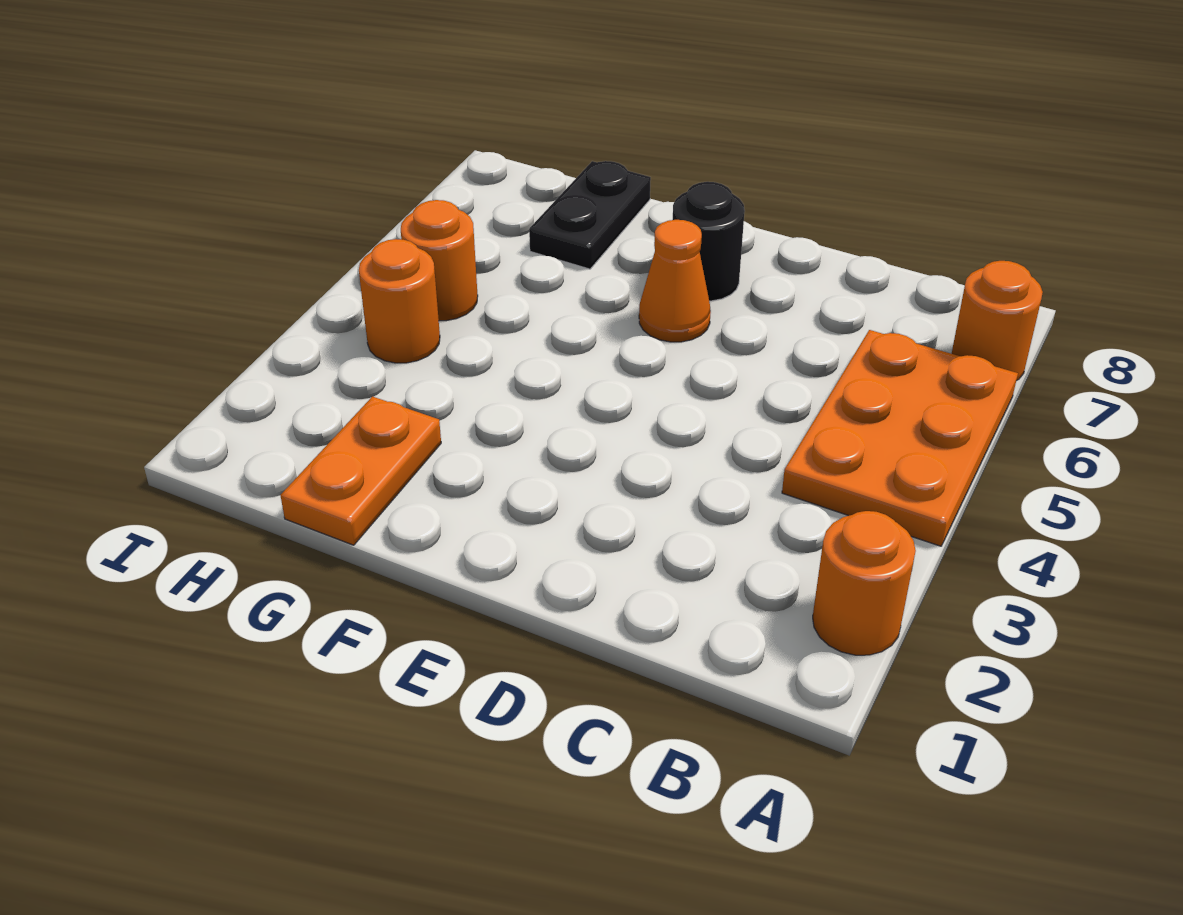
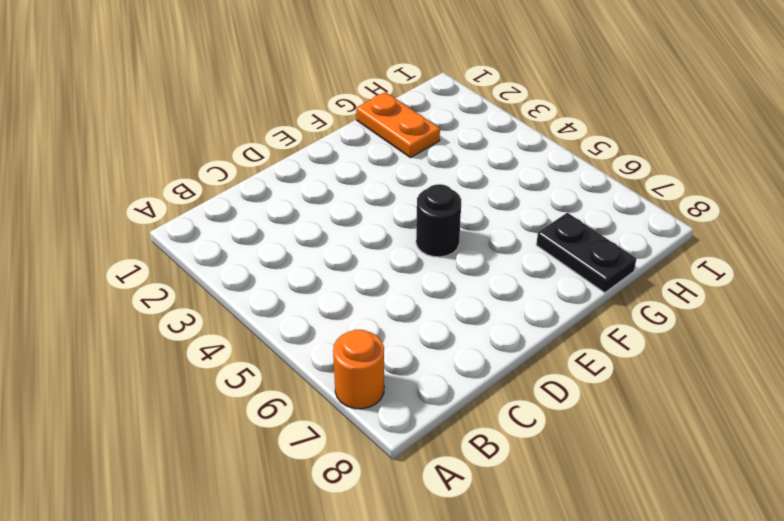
black round brick E5 level 1 -> black round brick E7 level 1
none -> orange round brick A2 level 1
none -> orange plate A4:B6 level 1

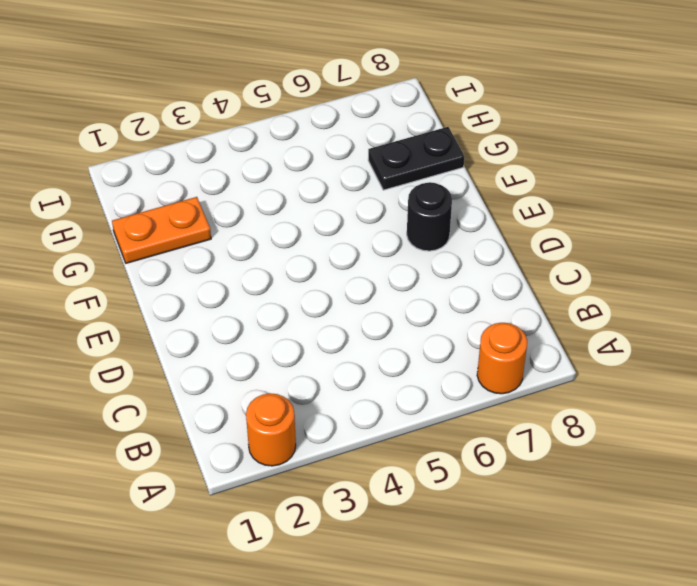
none -> orange plate A4:B6 level 1
none -> orange cone E6 level 1

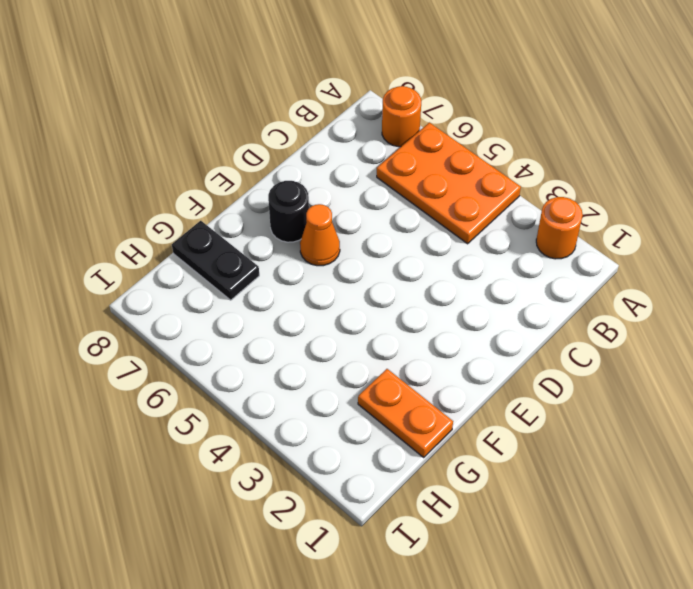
none -> orange round brick H4 level 1
none -> orange round brick H5 level 1

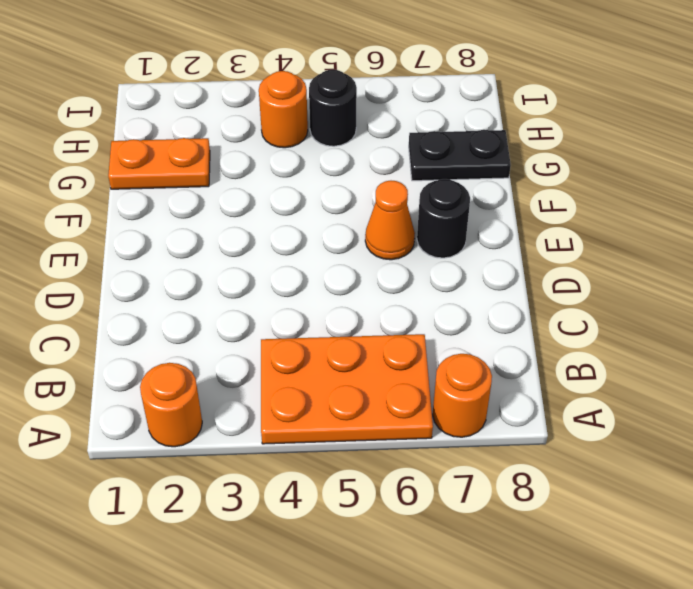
black round brick H5 level 1 -> orange round brick H5 level 1

